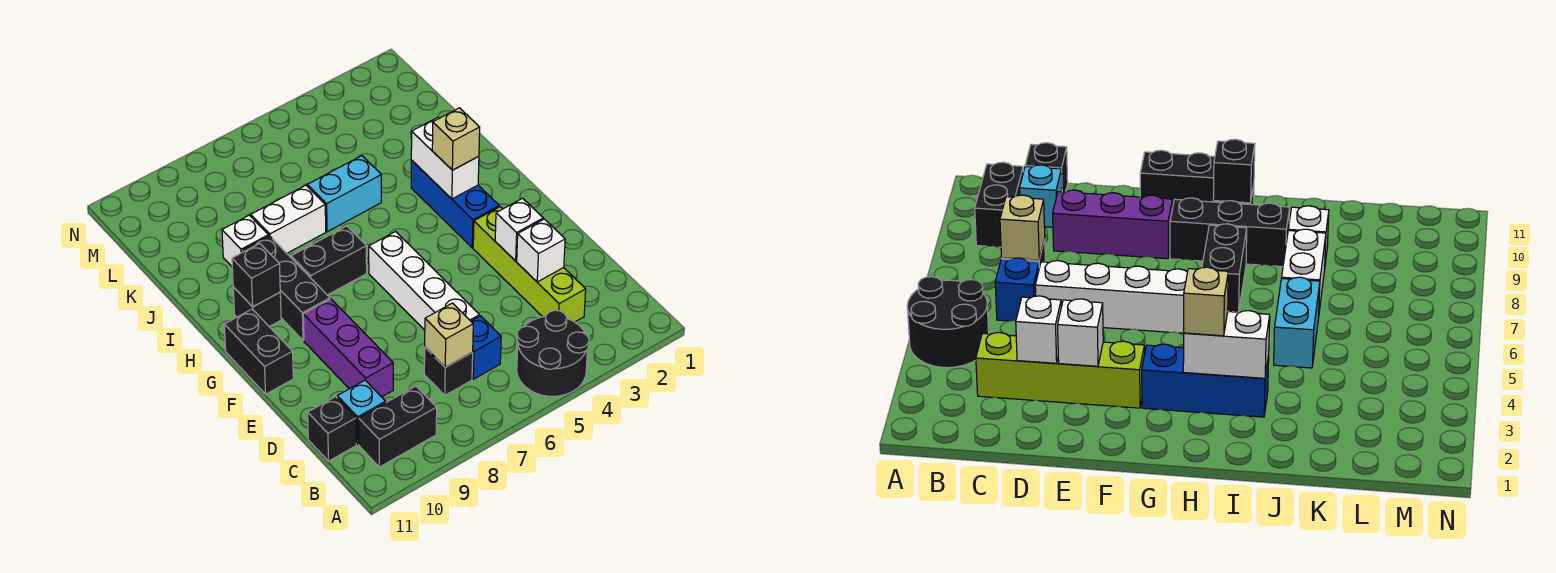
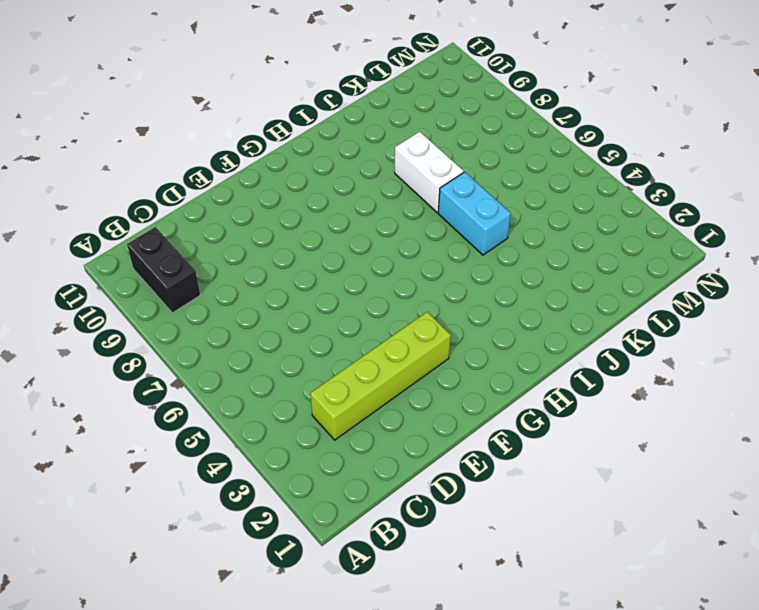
none -> black round brick A4:B5 level 1
none -> blue brick C6 level 1
none -> black brick C7 level 1

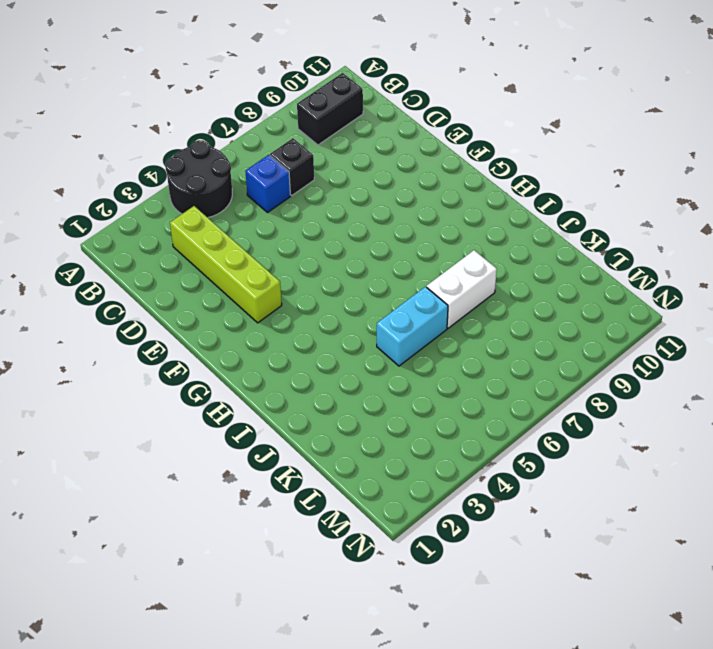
none -> cyan brick C10 level 1
none -> black brick C11 level 1
none -> white brick D6:G6 level 1

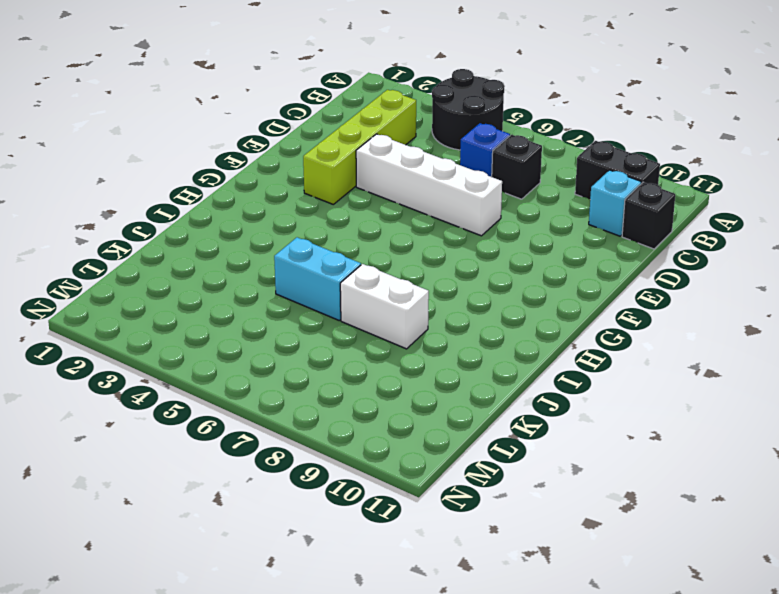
white brick E4:E7 level 1 -> white brick D6:G6 level 1
none -> purple brick D9:F9 level 1
none -> black brick F11:G11 level 1
none -> blue brick G3:I3 level 1

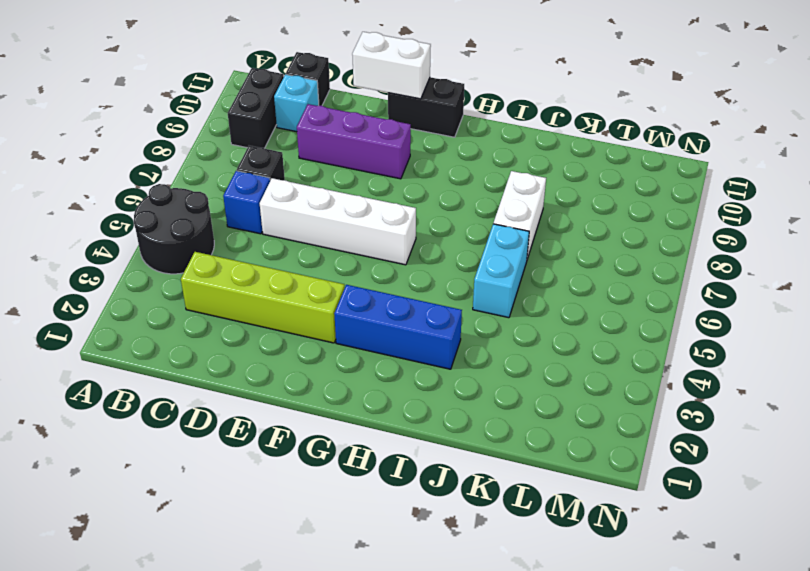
white brick E11:F11 level 2 -> white brick H3:I3 level 2
none -> black brick G9:I9 level 1
none -> black brick H7:H8 level 1
none -> black brick H10 level 1

